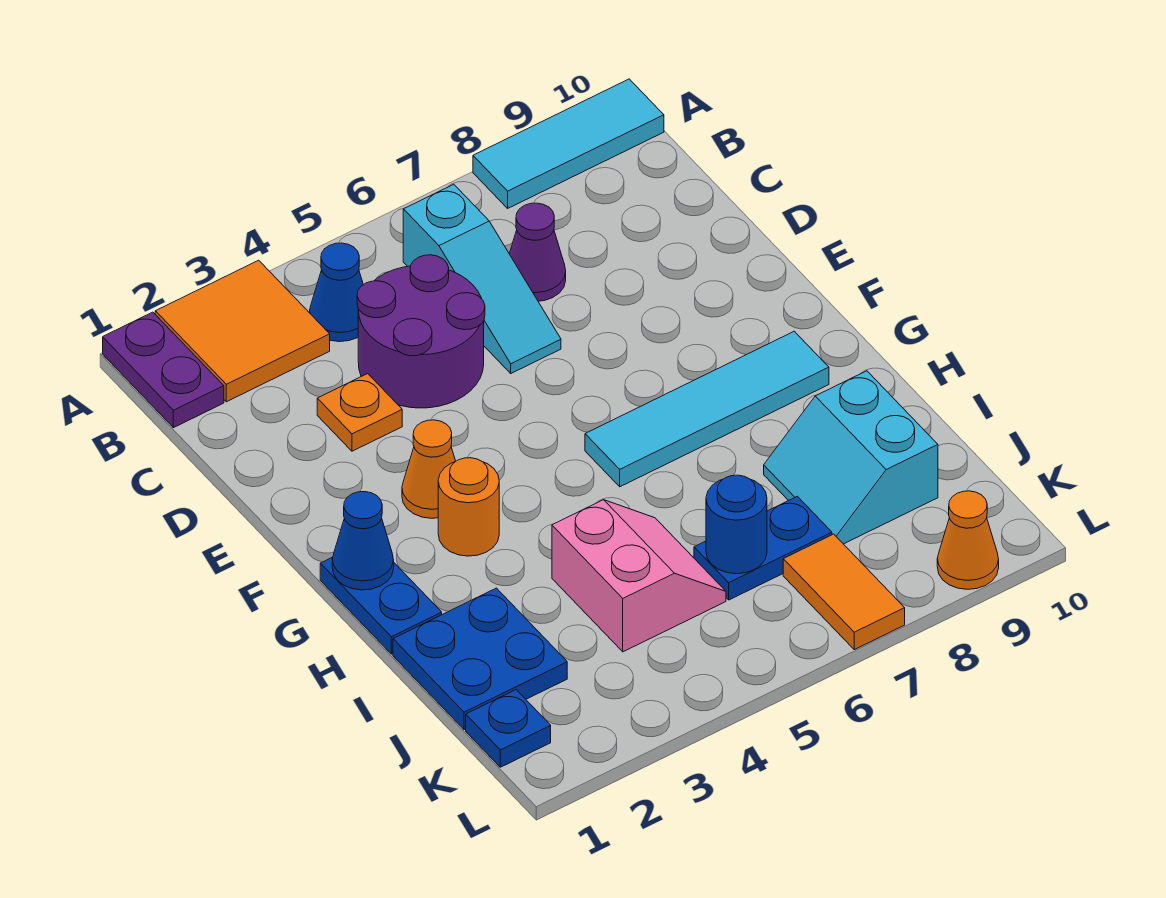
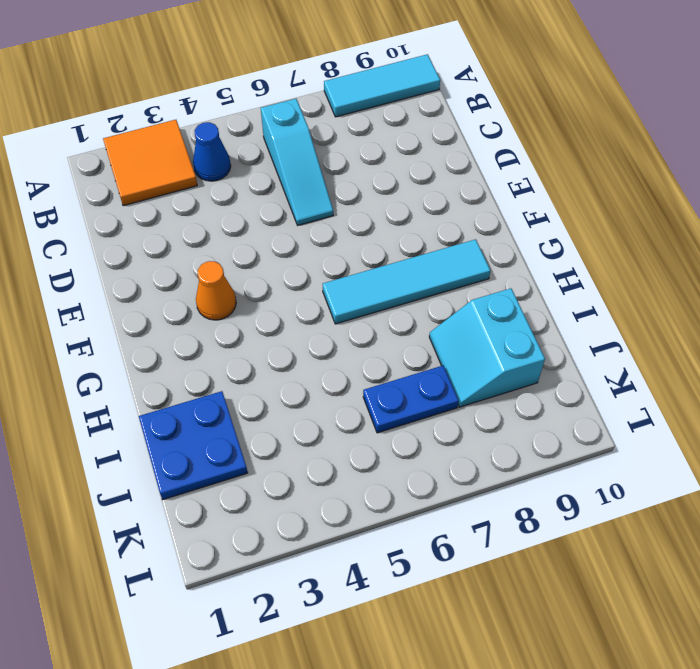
none -> purple plate A1:B1 level 1
none -> purple round brick C4:D5 level 1
none -> purple cone C7 level 1

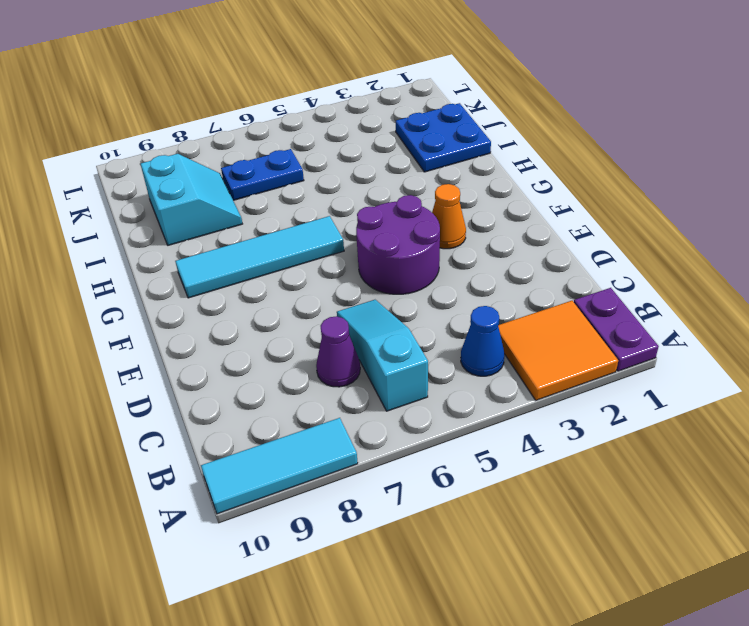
purple round brick E4:F5 level 1 -> purple round brick C4:D5 level 1
none -> orange plate D3 level 1
none -> blue plate G1:H1 level 1
none -> orange round brick G3 level 1

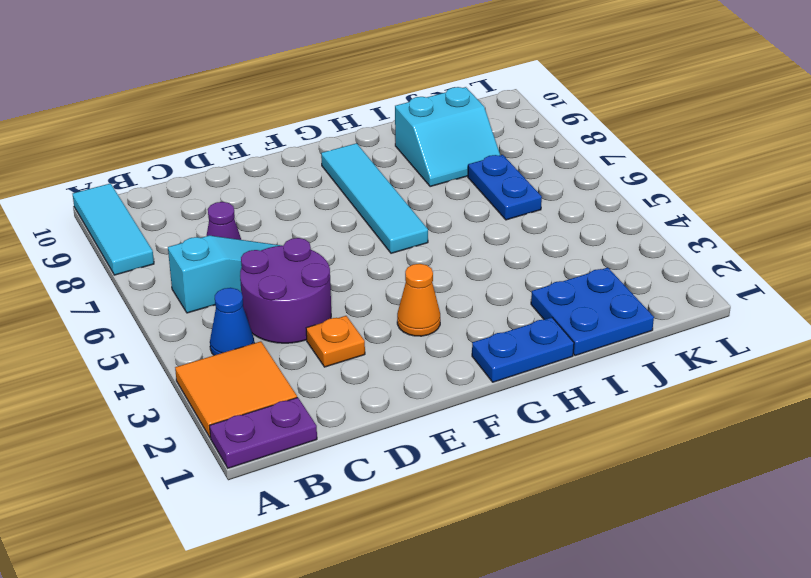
none -> orange round brick G3 level 1
none -> pink slope I4:J5 level 1 top 4
none -> blue plate K1 level 1

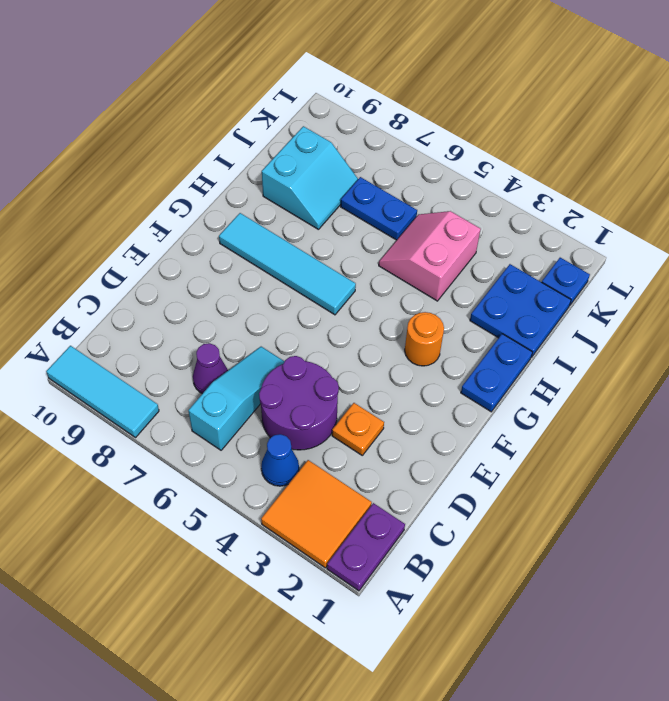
none -> orange cone F3 level 1
none -> orange tile K7:L7 level 1
none -> orange cone L9 level 1

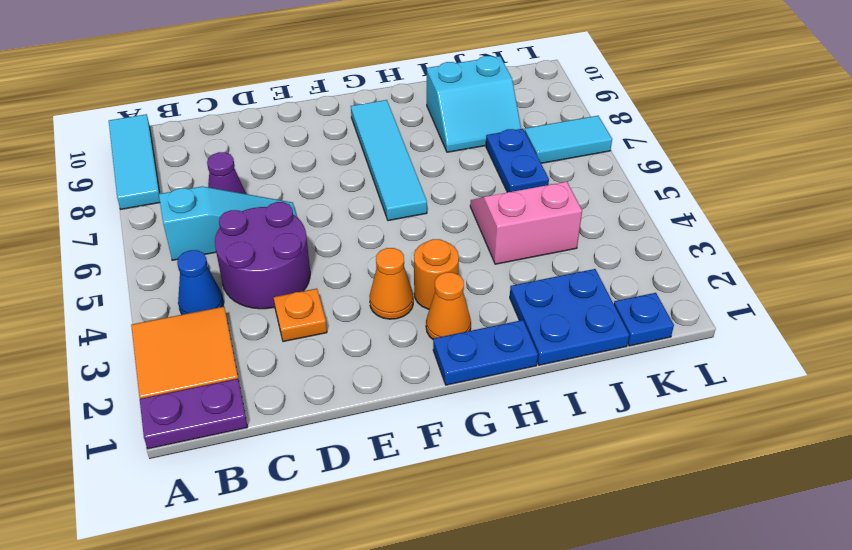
orange cone G2 level 1 -> orange cone L9 level 1
cyan tile K7:L7 level 1 -> orange tile K7:L7 level 1
none -> blue cone G1 level 2
none -> blue round brick J6 level 2

